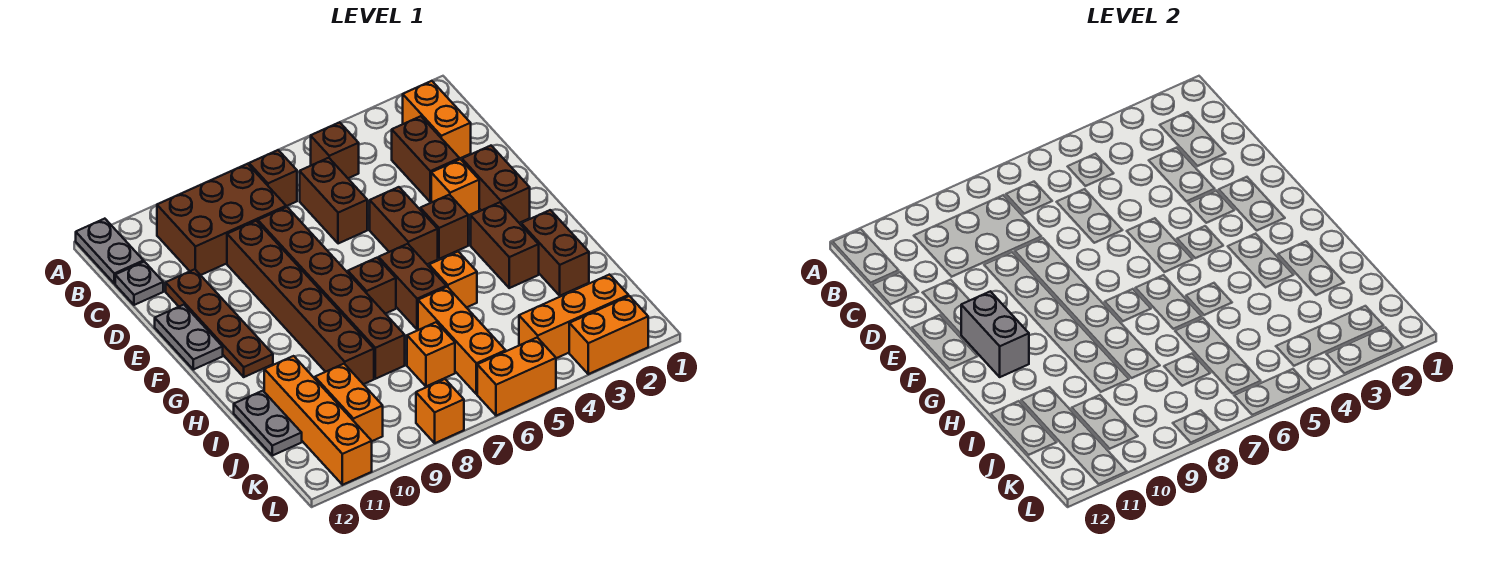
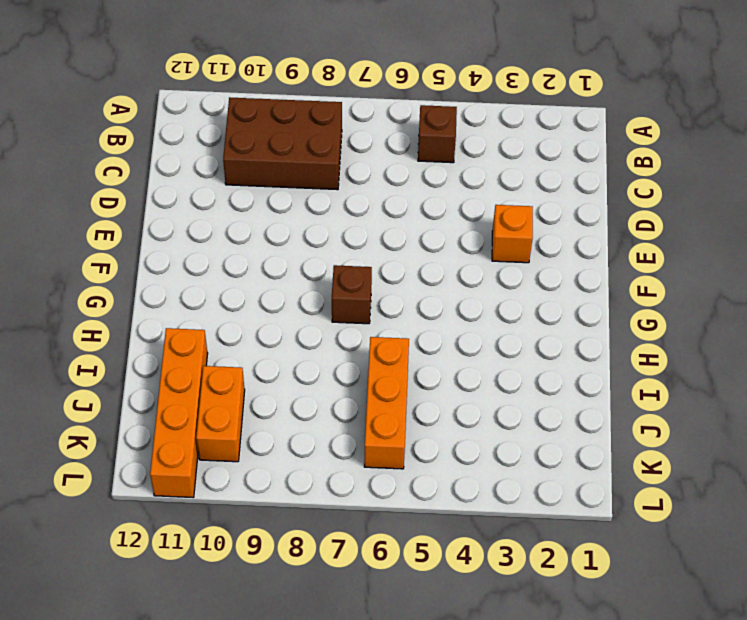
none -> grey plate A12:B12 level 1
none -> orange brick B2:C2 level 1
none -> brown brick B7 level 1
none -> brown brick C3:D3 level 1

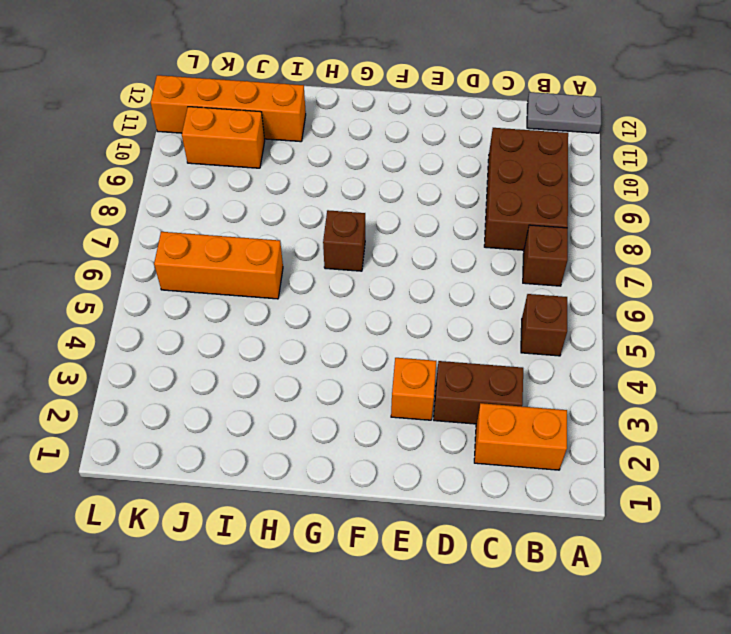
none -> brown brick C6:D6 level 1
none -> grey plate C12 level 1
none -> brown brick D8:I8 level 1
none -> brown brick D9:I9 level 1

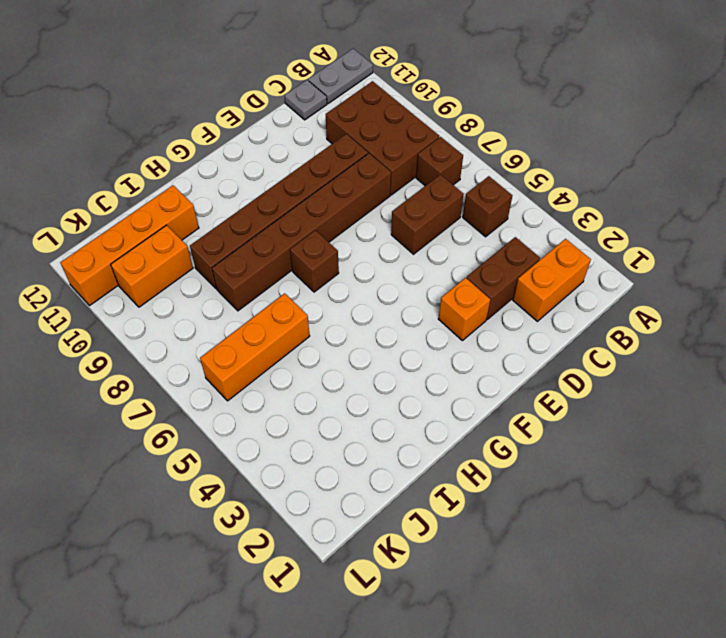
none -> brown plate D11:G11 level 1
none -> brown brick E2:F2 level 1
none -> brown brick E5:F5 level 1
none -> grey plate E12:F12 level 1

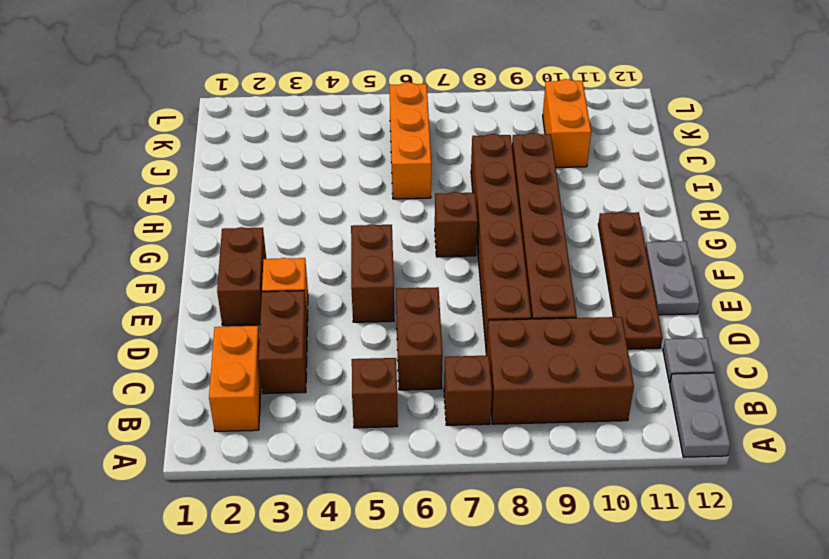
none -> brown brick F4 level 1
none -> brown brick G3:H3 level 1
none -> brown brick G6:H6 level 1
none -> brown brick H2:I2 level 1

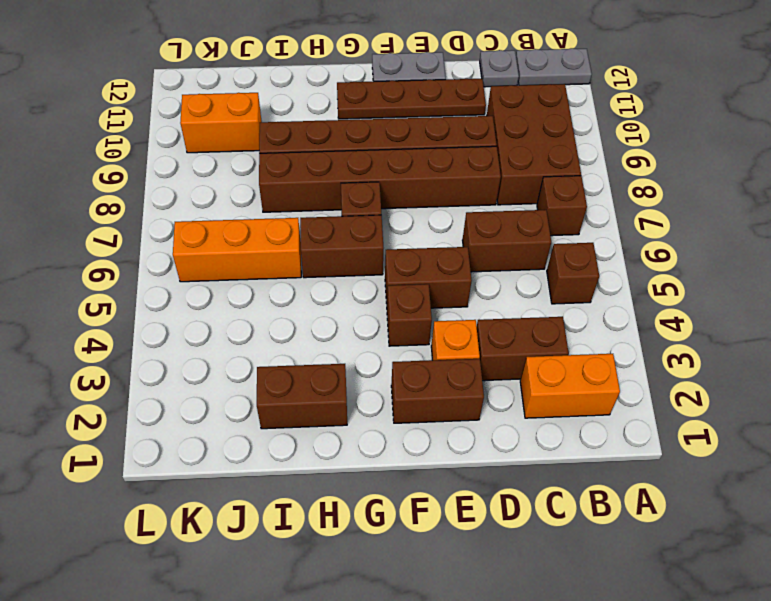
none -> brown brick G3:H3 level 1
none -> orange brick H5 level 1
none -> orange brick I11:L11 level 1
none -> grey plate I12:J12 level 1

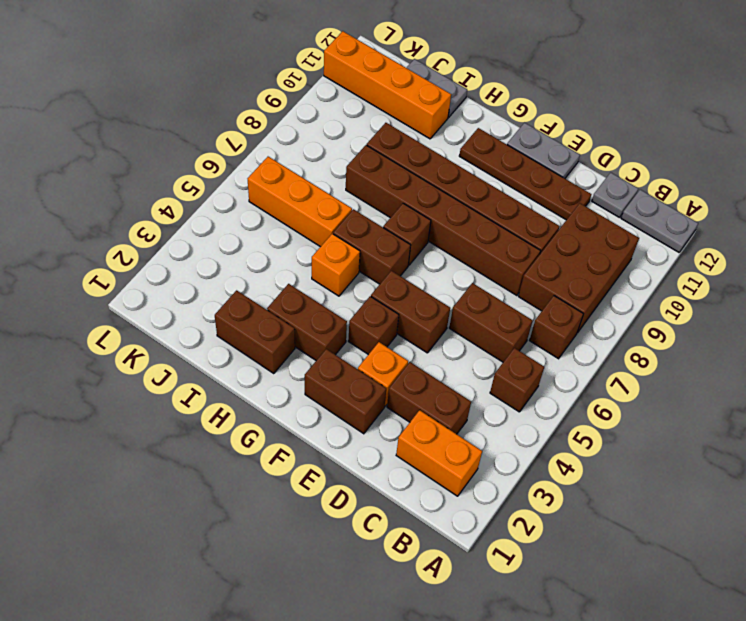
none -> orange brick J7 level 1
none -> orange brick J10:K10 level 1
none -> orange brick K2:K4 level 1
none -> orange brick L2:L3 level 1

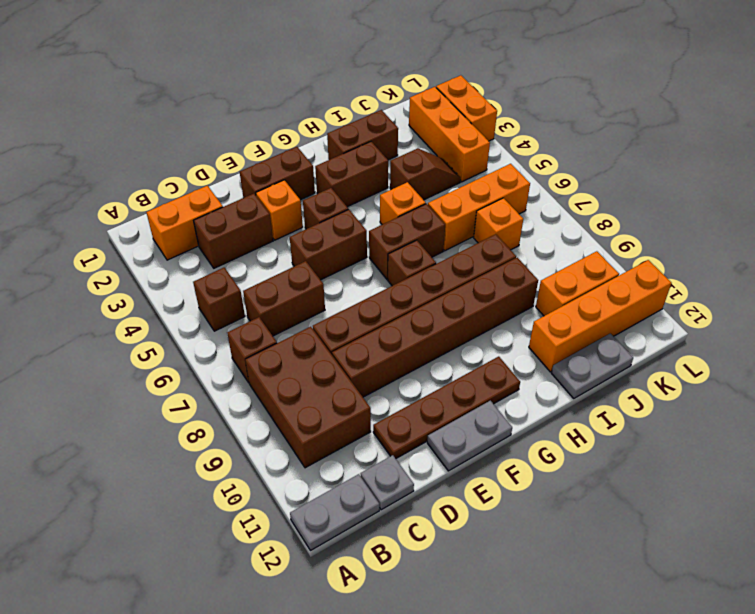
brown slope I4:J4 level 1 top I -> none
none -> orange brick L5:L6 level 1
none -> orange brick L8 level 1
none -> grey brick F11:G11 level 2

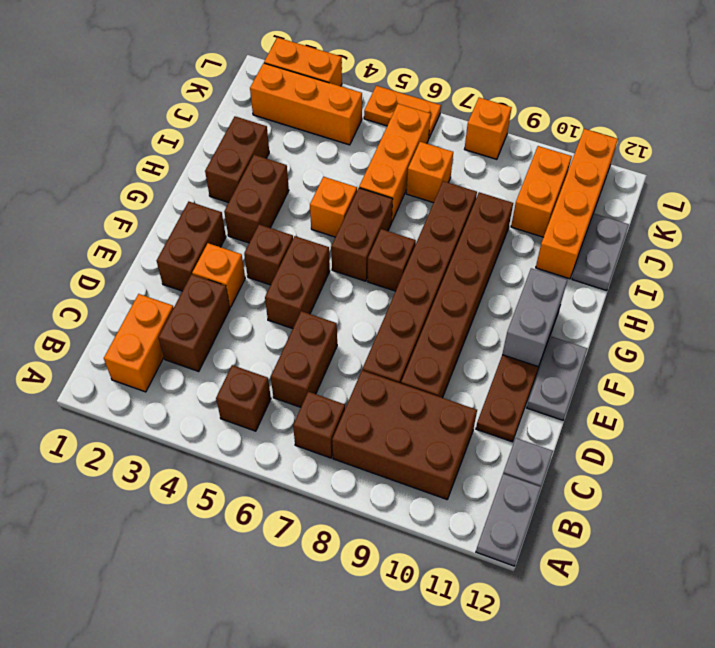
orange plate L5:L6 level 1 -> orange brick L5:L6 level 1

